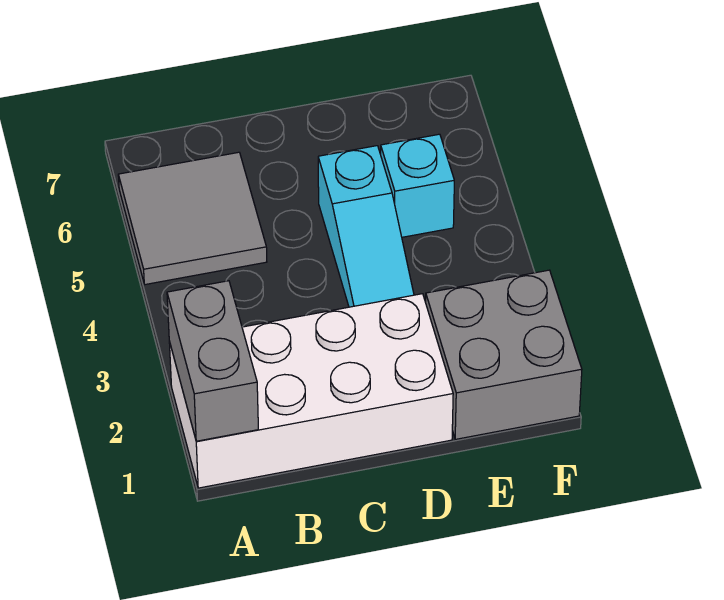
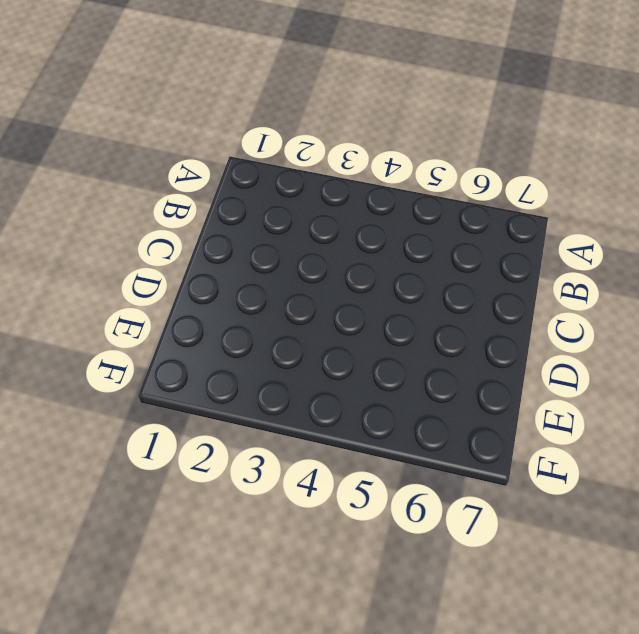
none -> white brick A1:D2 level 1
none -> grey tile A5:B6 level 1

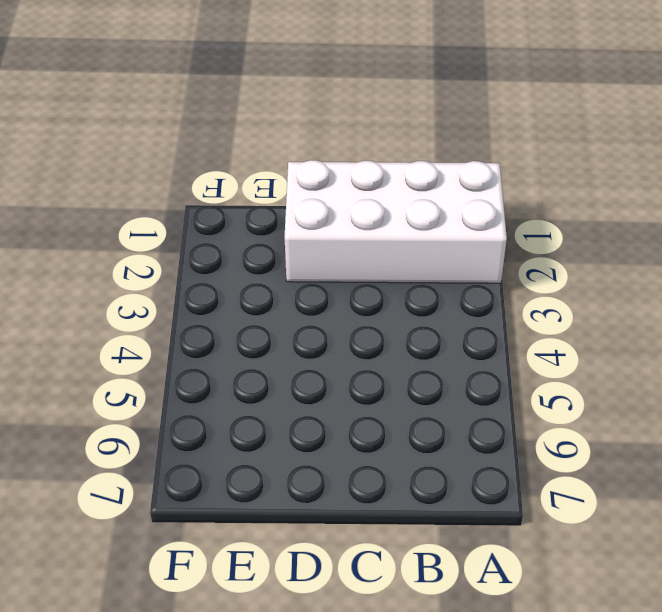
none -> grey tile A5:B6 level 1
none -> cyan slope D3:D5 level 1 top 5

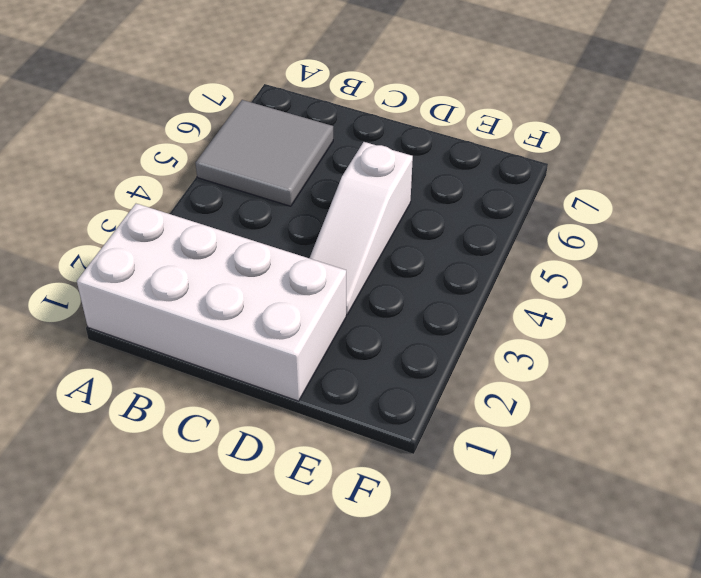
white slope D3:D5 level 1 top 5 -> cyan slope D3:D5 level 1 top 5
none -> grey brick E1:F2 level 1
none -> cyan brick E5 level 1

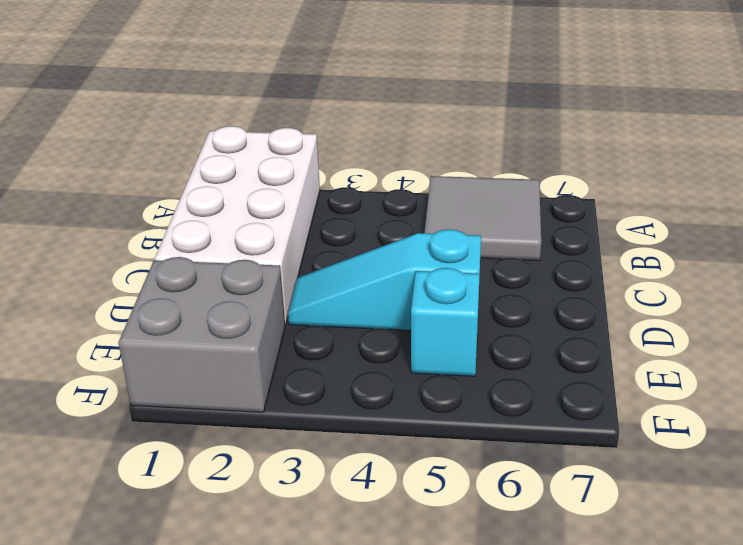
none -> grey brick A1:A2 level 2

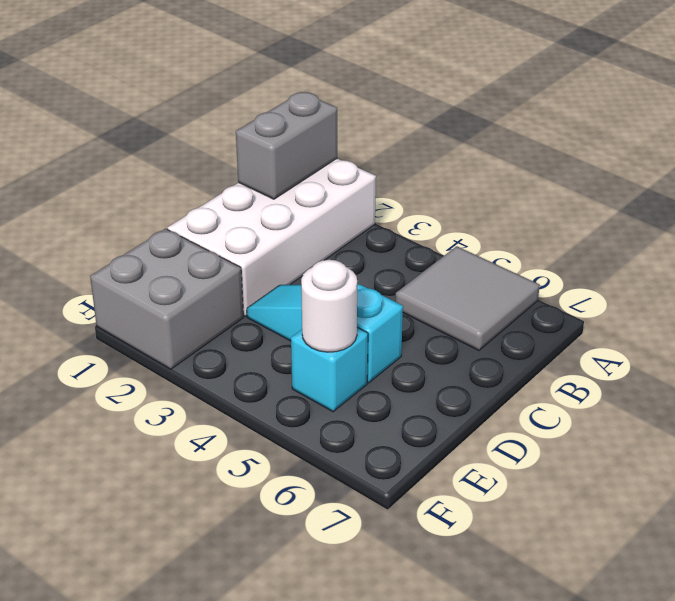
grey brick A1:B1 level 2 -> grey brick A1:A2 level 2
white round brick E5 level 2 -> none

